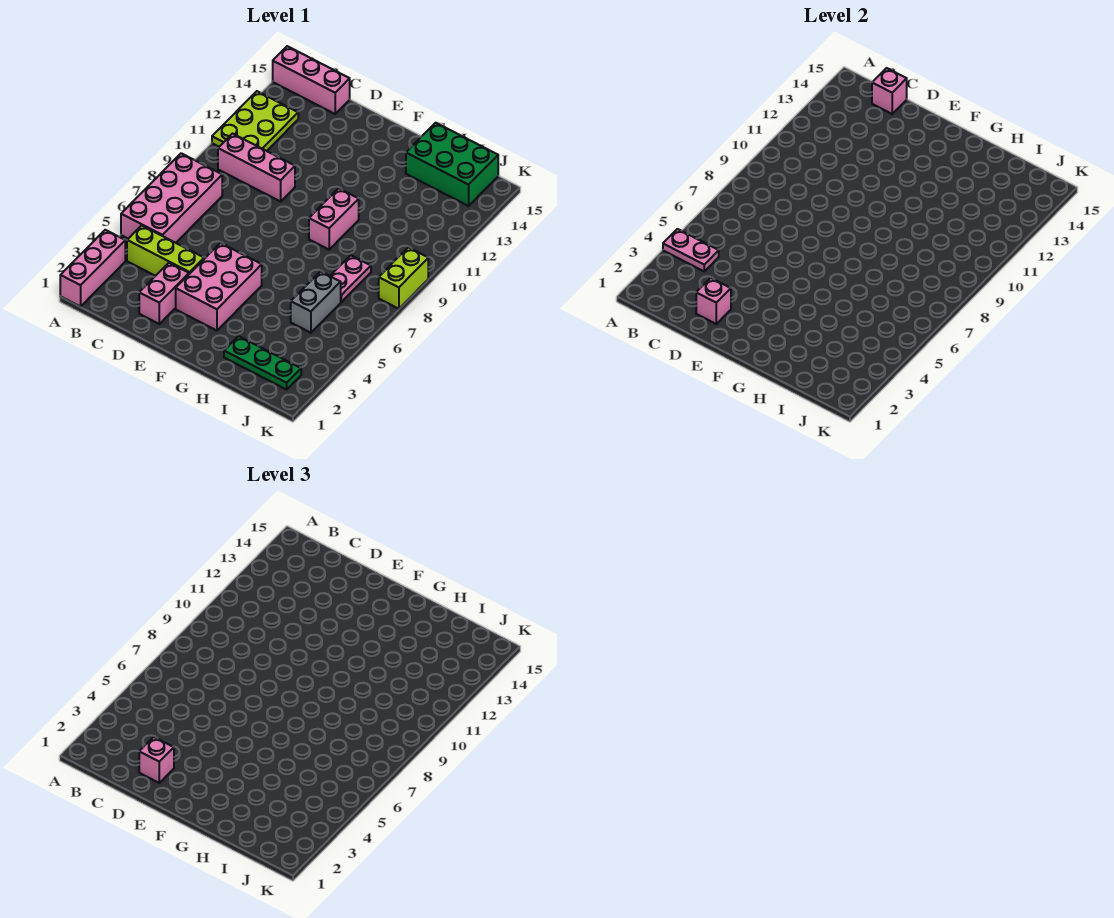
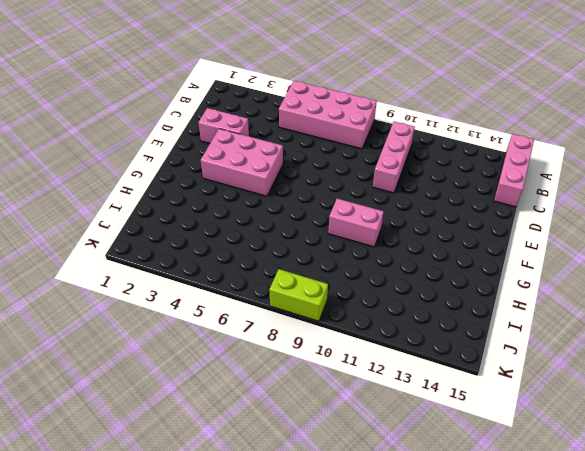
none -> pink brick A1:A3 level 1
none -> lime plate A11:B13 level 1
none -> lime brick B4:D4 level 1

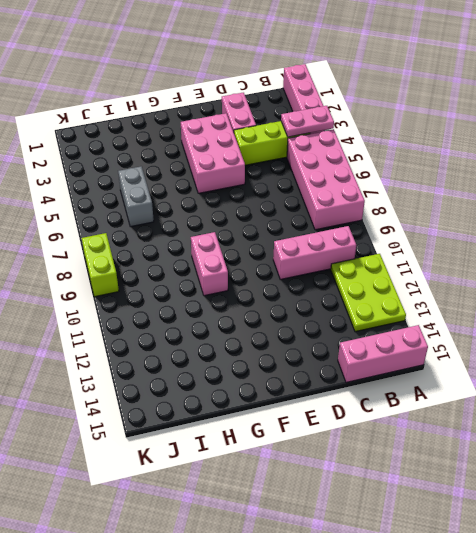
none -> green plate H2:J2 level 1
none -> green brick H14:J15 level 1
none -> pink plate I7:I8 level 1

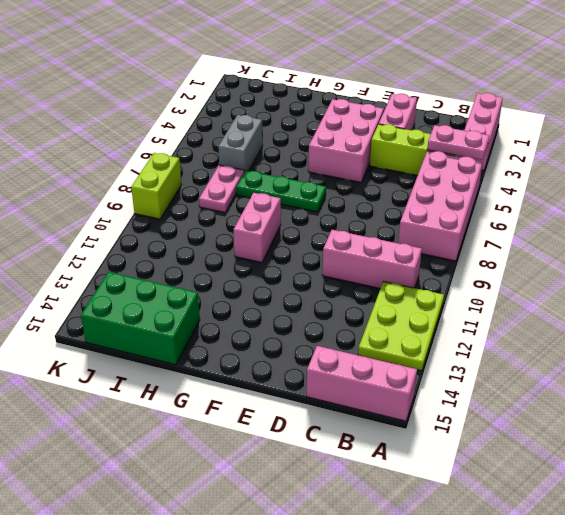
green plate F7:H7 level 1 -> green plate H2:J2 level 1
none -> pink brick C15 level 2
none -> pink brick D2 level 2
none -> pink brick D2 level 3

